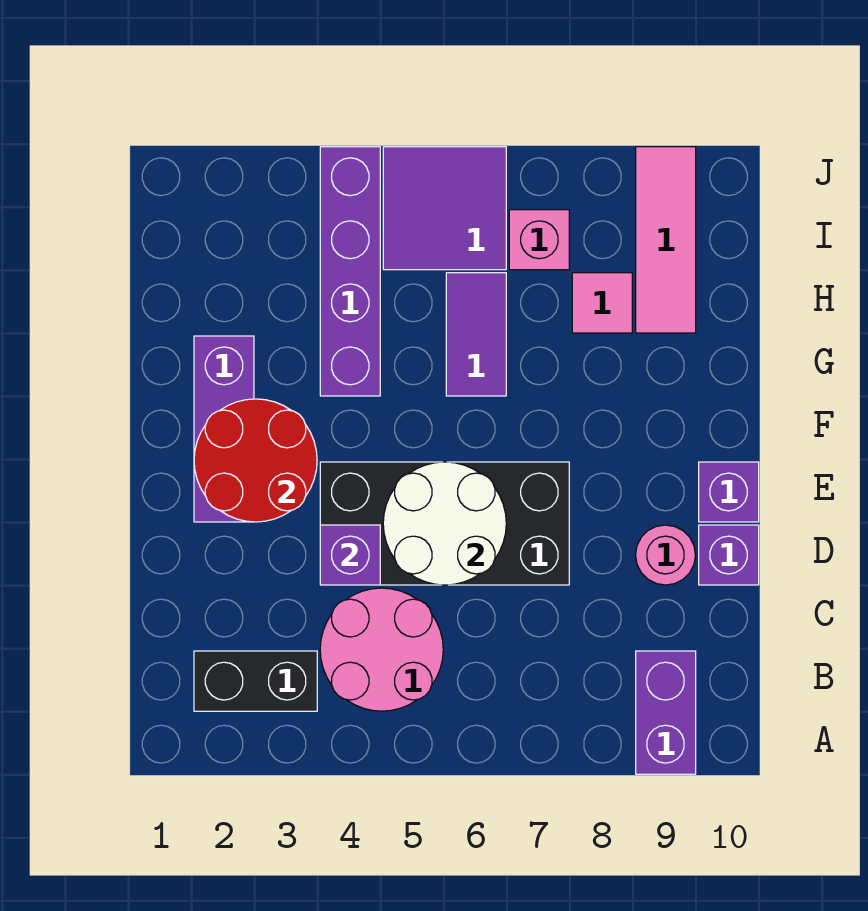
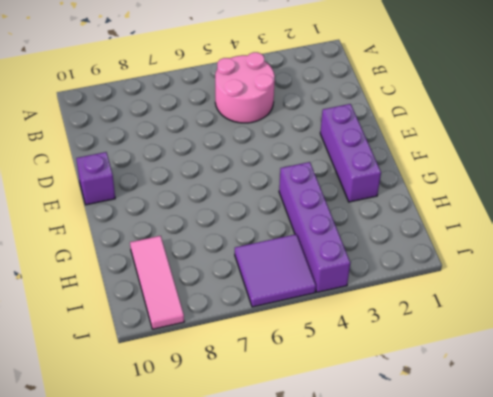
none -> purple brick A9:B9 level 1
none -> black brick B2:B3 level 1
none -> black brick D4:E7 level 1

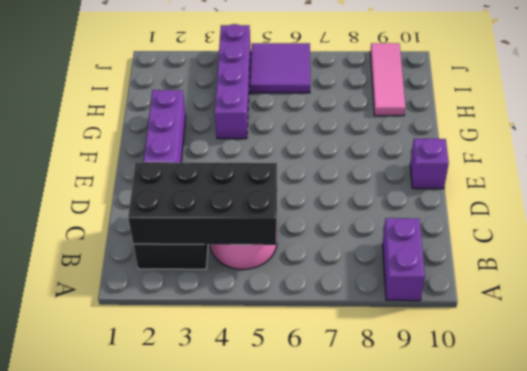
black brick B2:C5 level 2 -> black brick D4:E7 level 1
none -> pink round brick D9 level 1
none -> purple brick D10 level 1
none -> purple tile G6:H6 level 1

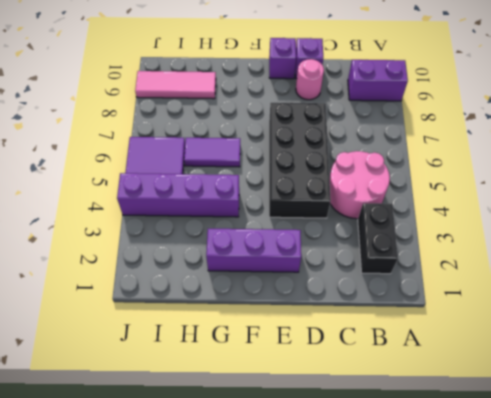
none -> pink tile H8 level 1
none -> pink brick I7 level 1
none -> purple brick D4 level 2

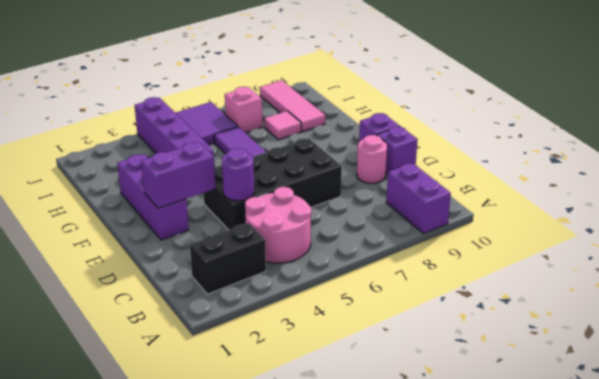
purple round brick D4 level 2 -> purple brick D4 level 2
purple brick E2:E3 level 2 -> red round brick E2:F3 level 2
none -> white round brick D5:E6 level 2

